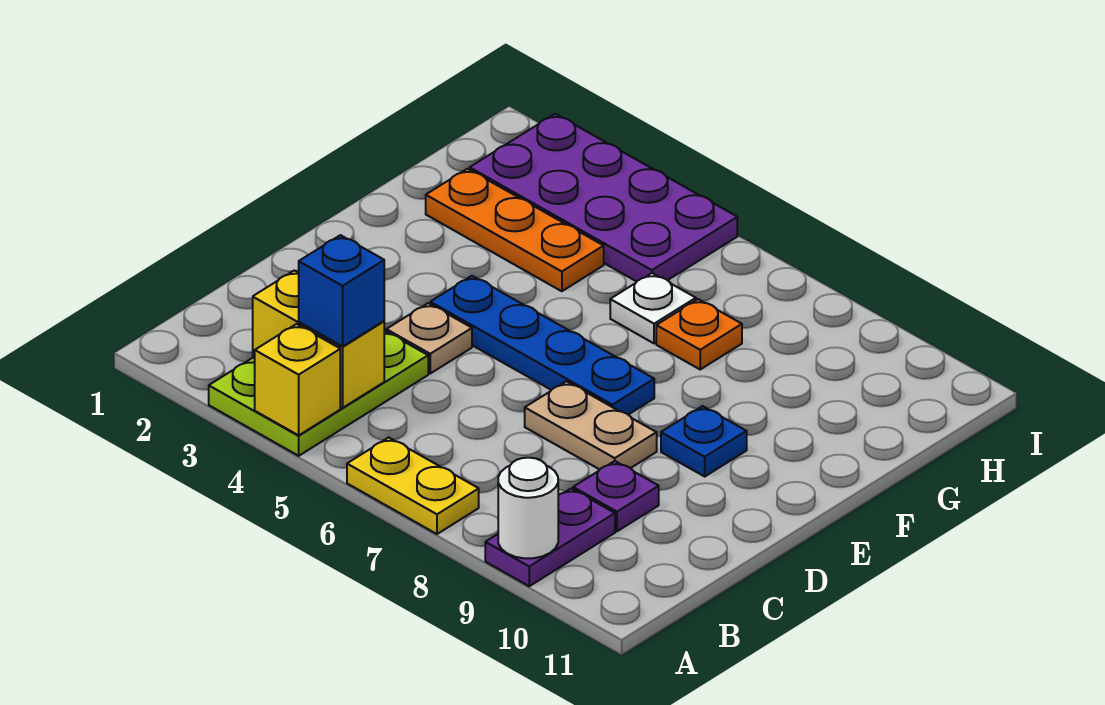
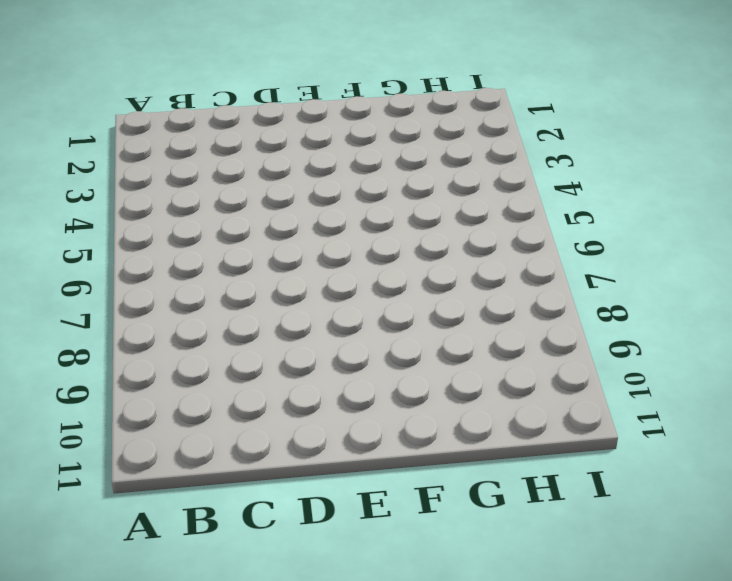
none -> lime plate A3:C4 level 1
none -> yellow plate A6:A7 level 1
none -> purple plate A9:B9 level 1

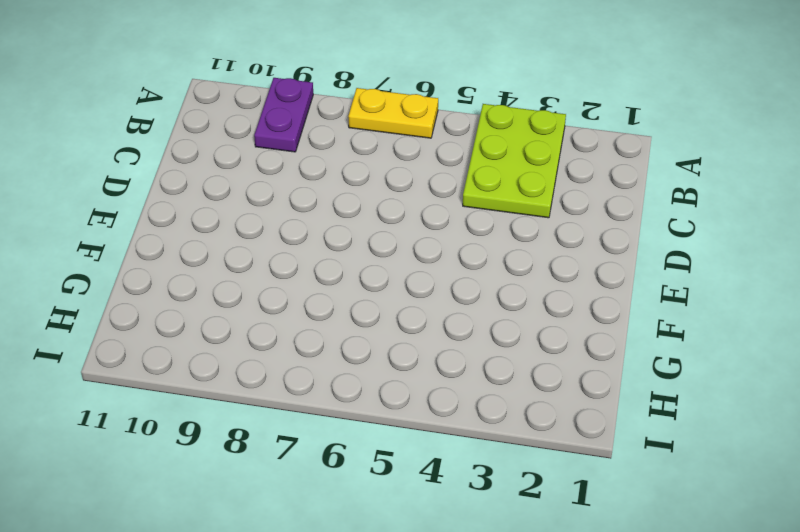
none -> purple plate C9 level 1
none -> tan plate D4 level 1
none -> tan plate D7:D8 level 1

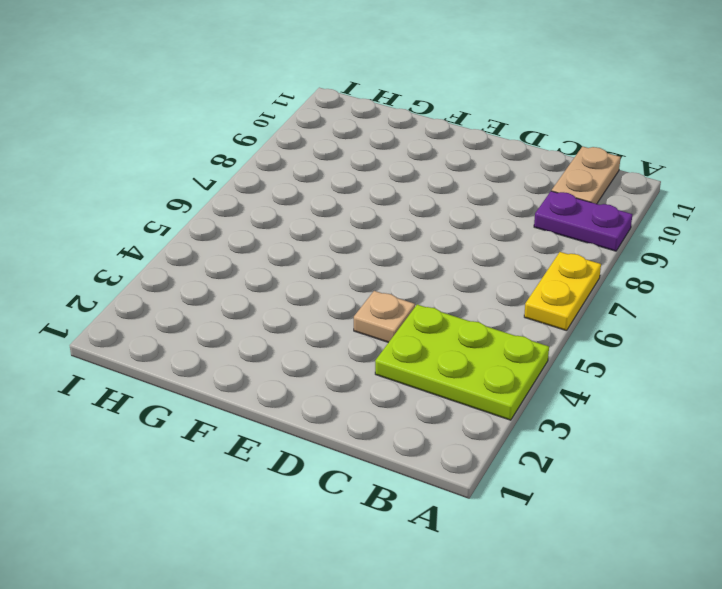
tan plate B10:B11 level 1 -> tan plate D7:D8 level 1
none -> purple plate C9 level 1
none -> blue plate E4:E7 level 1
none -> blue plate E9 level 1

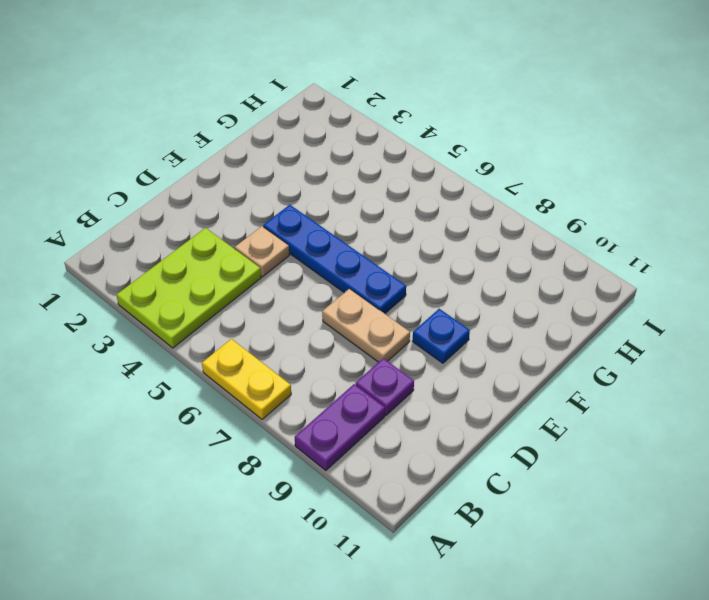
none -> orange plate G2:G4 level 1
none -> white plate G6 level 1
none -> orange plate G7 level 1

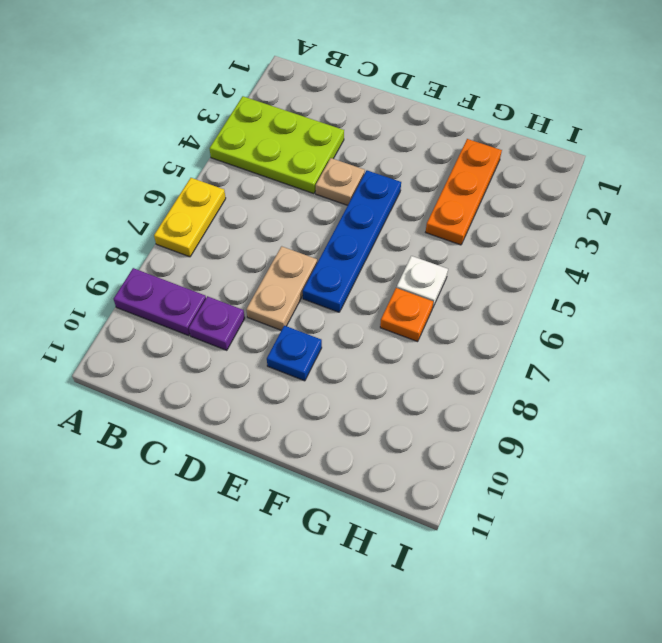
none -> purple plate H2:I5 level 1
none -> yellow brick A4 level 2
none -> white round brick A9 level 2

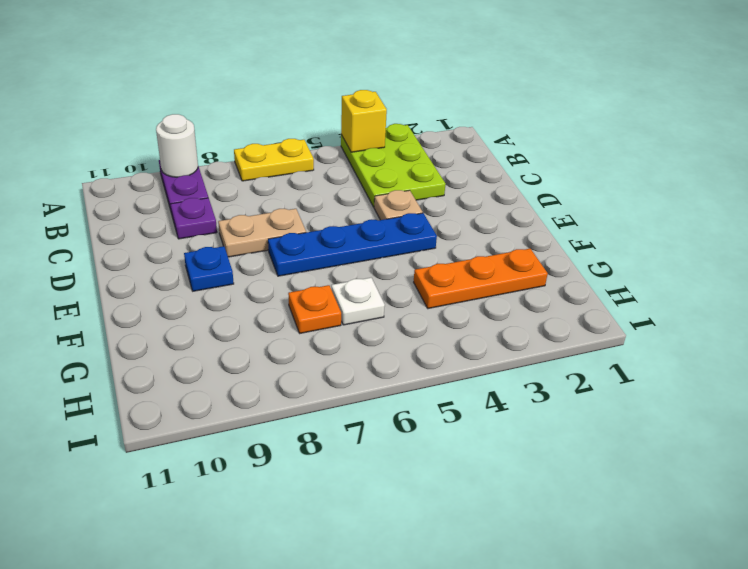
none -> purple plate H2:I5 level 1
none -> yellow brick B3:B4 level 2
none -> blue brick B4 level 3

